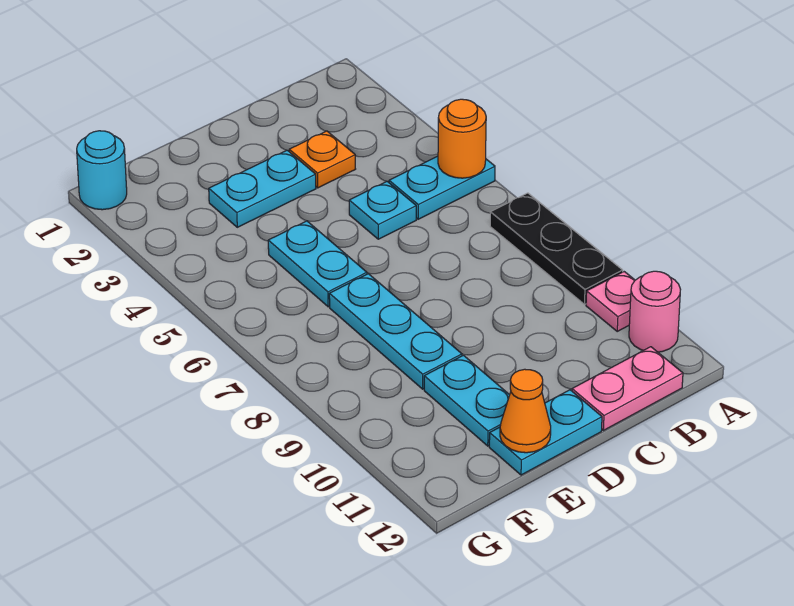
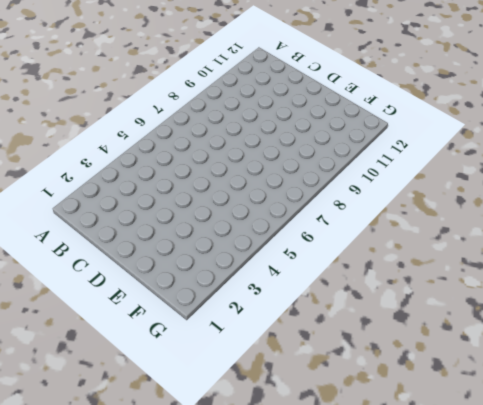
none -> cyan plate A5:B5 level 1
none -> black plate A7:A9 level 1
none -> pink plate A10 level 1

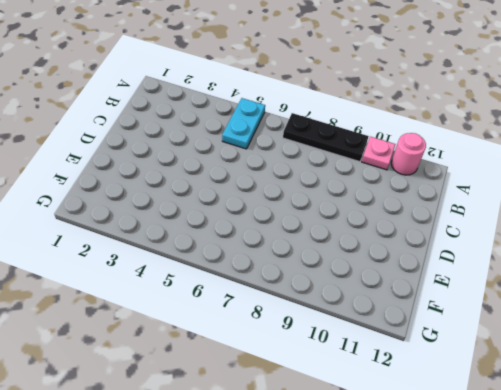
none -> pink plate B12:C12 level 1
none -> orange plate C3 level 1
none -> cyan plate C5 level 1

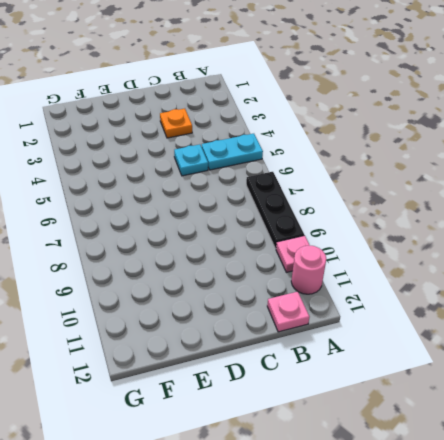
pink plate B12 level 1 -> pink plate B12:C12 level 1
none -> cyan plate D3:E3 level 1
none -> cyan plate D12:E12 level 1
none -> cyan plate E5:E6 level 1

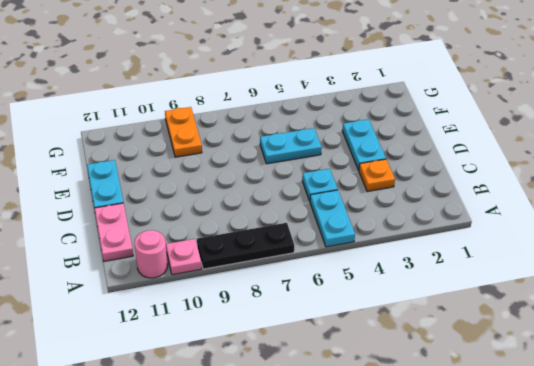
orange plate F9:G9 level 1 -> none
none -> cyan plate E7:E9 level 1
none -> cyan plate E10:E11 level 1
none -> cyan round brick G1 level 1

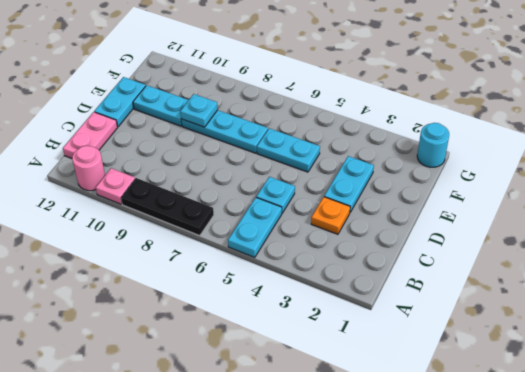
cyan plate E9 level 2 -> none
none -> orange round brick A5 level 2
none -> orange cone E12 level 2

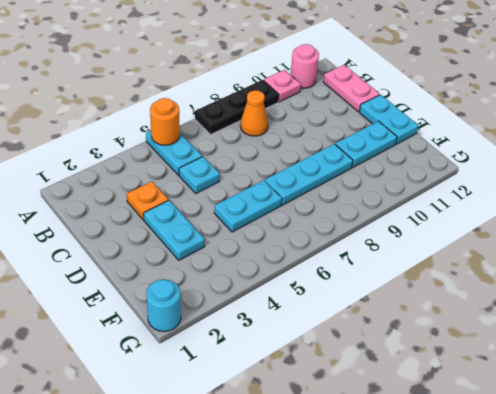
orange cone B8 level 1 -> orange cone E12 level 2

